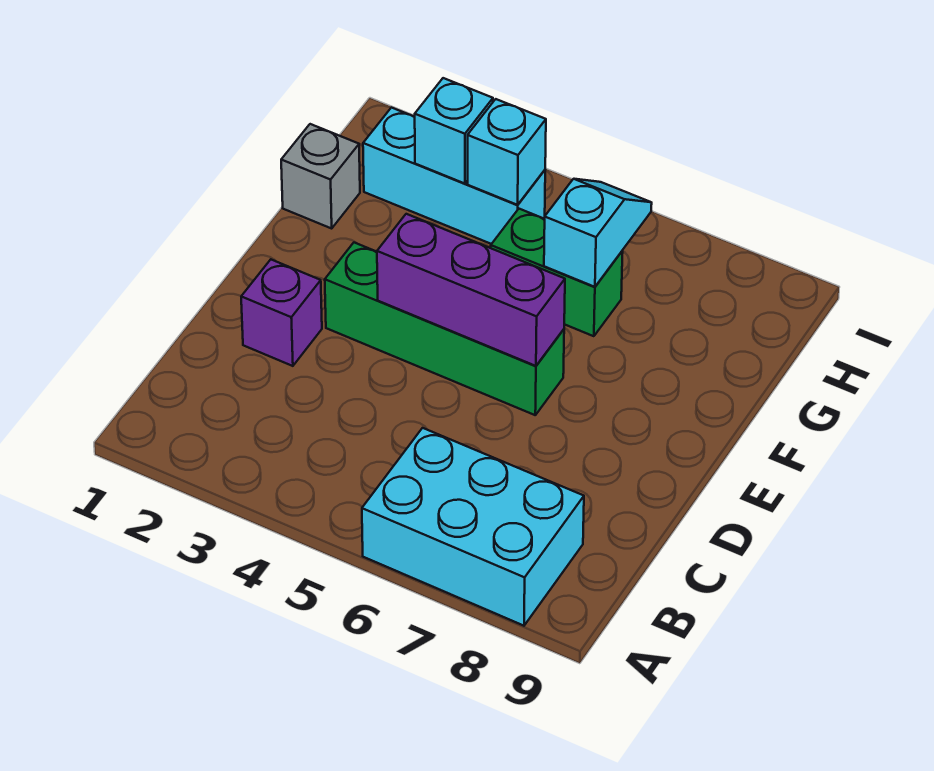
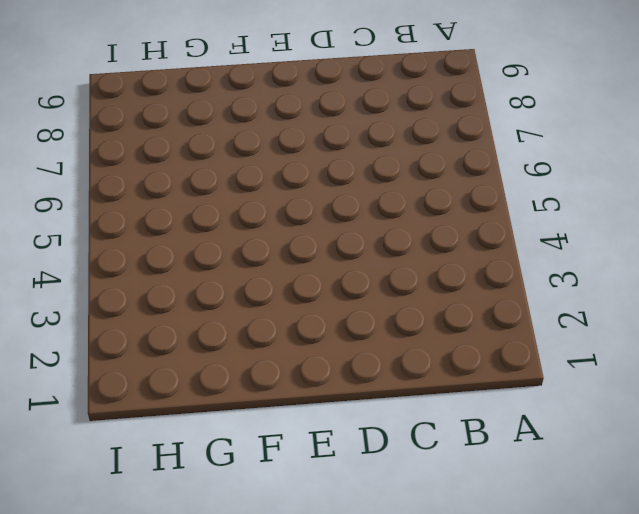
none -> cyan brick A6:B8 level 1
none -> purple brick D2 level 1

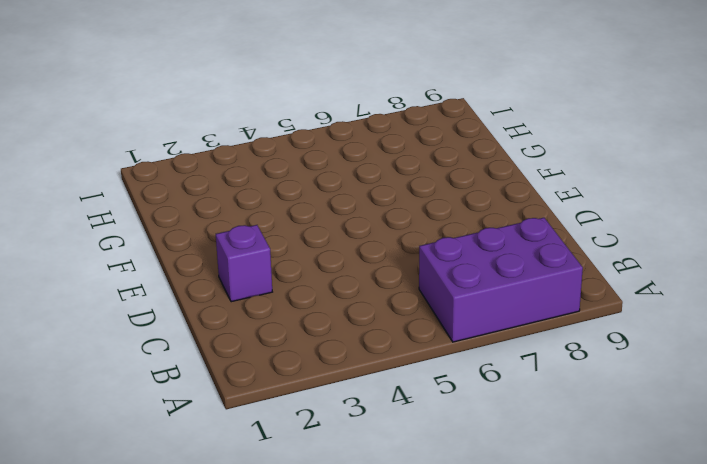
purple brick A6:B8 level 1 -> cyan brick A6:B8 level 1
none -> green brick E3:E6 level 1
none -> grey brick G1 level 1

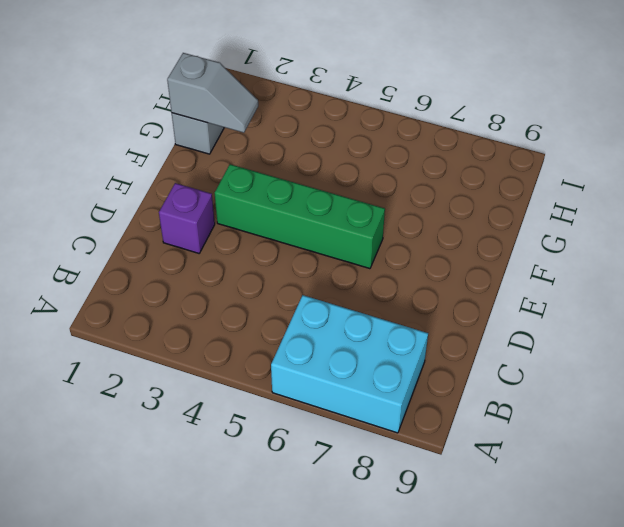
grey slope G1:G2 level 2 top 1 -> none
none -> green brick G5:G6 level 1
none -> cyan brick H2:H4 level 1

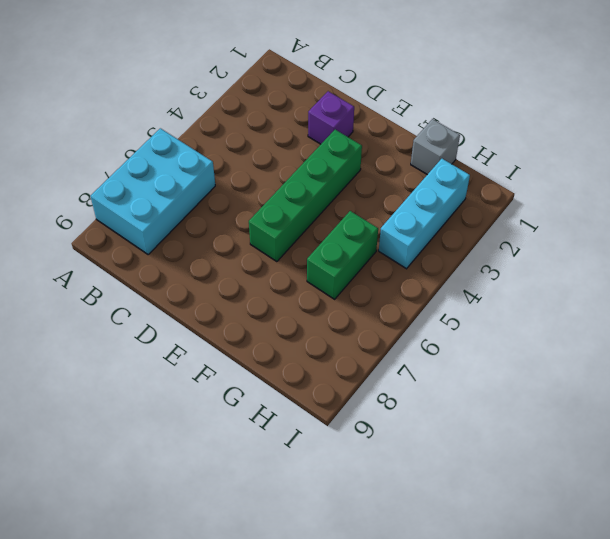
none -> purple brick E4:E6 level 2
none -> cyan slope G6:H6 level 2 top G

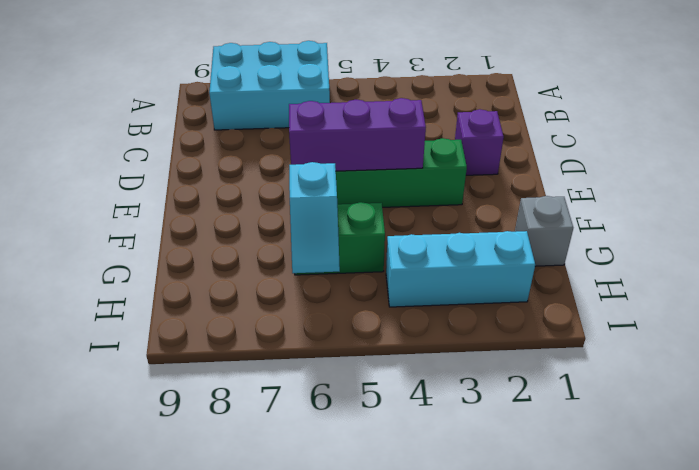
none -> cyan brick H3 level 2
none -> cyan brick H4 level 2

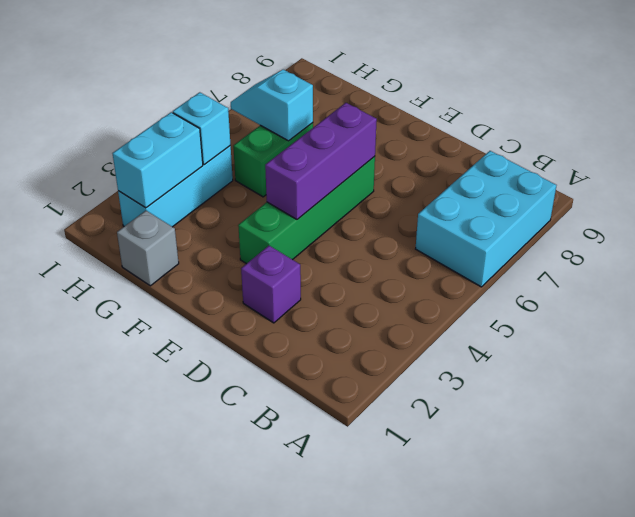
cyan brick H2:H3 level 2 -> cyan brick H3 level 2

